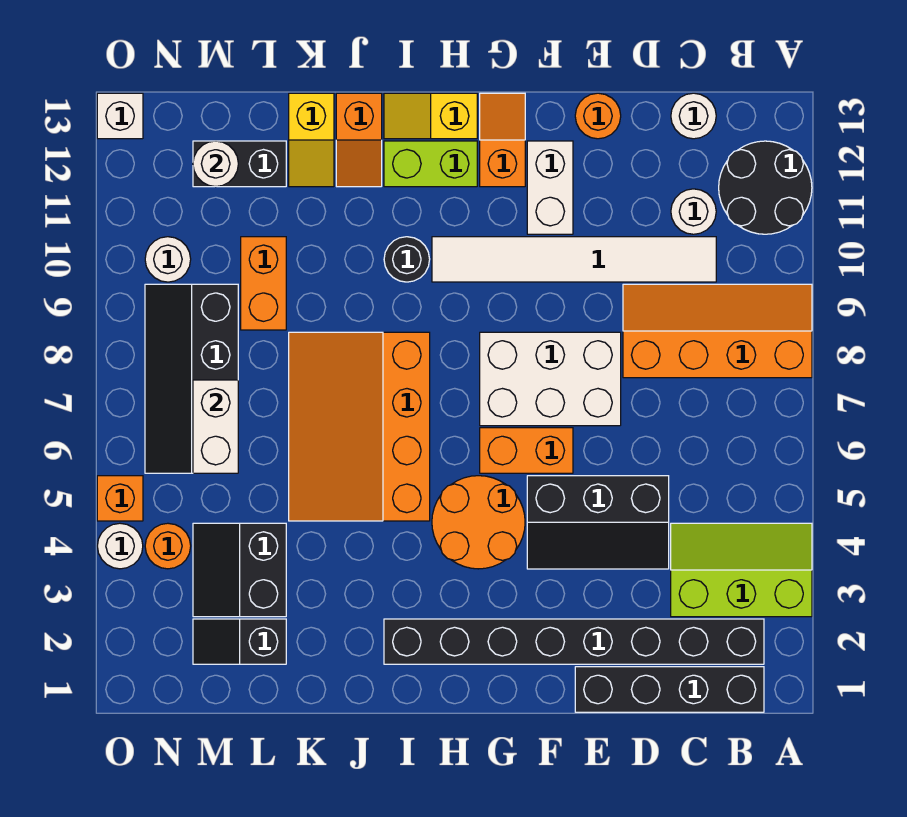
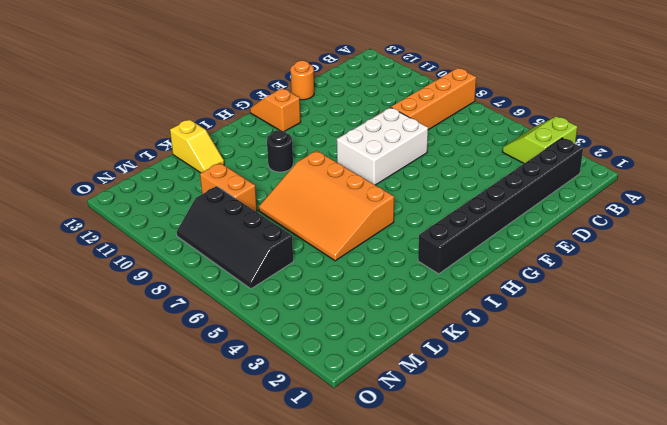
lime slope A3:B4 level 1 top 3 -> lime slope A3:C4 level 1 top 3
none -> black round brick A11:B12 level 1
none -> black brick B1:E1 level 1
none -> white tile C10:H10 level 1
none -> white round brick C11 level 1

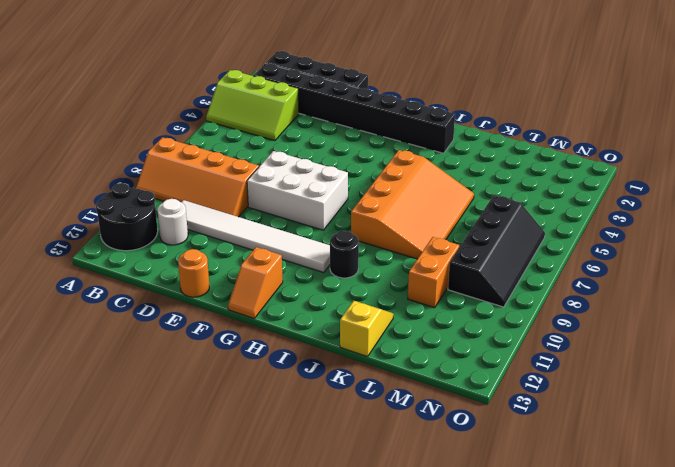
none -> white round brick C13 level 1
none -> black slope D4:F5 level 1 top 5
none -> orange brick F6:G6 level 1
none -> white brick F11:F12 level 1

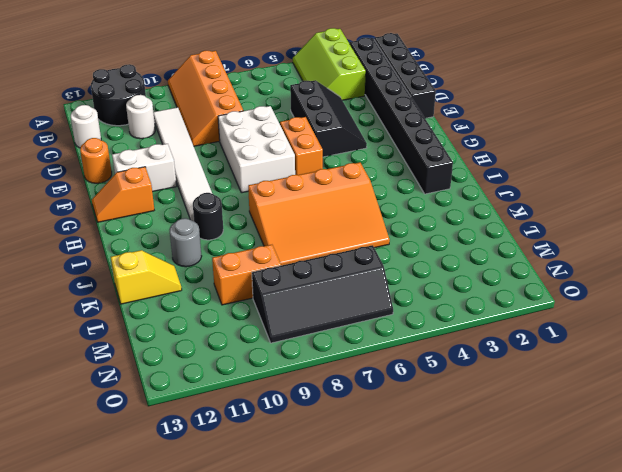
grey round brick J11 level 1 -> none
none -> orange round brick G4:H5 level 1
none -> lime brick H12:I12 level 1
none -> yellow slope H13:I13 level 1 top H
none -> orange slope J12:J13 level 1 top 13

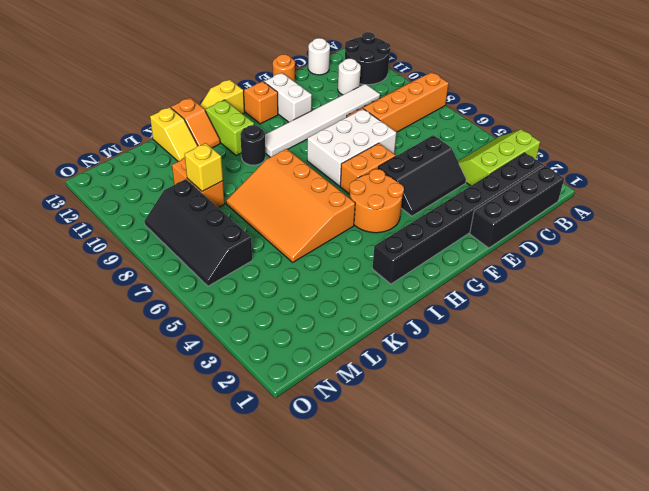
lime brick I11:I12 level 1 -> lime brick H12:I12 level 1
yellow brick L9 level 2 -> none
none -> black slope L2:M2 level 1 top L
none -> black slope L3:M4 level 1 top L
none -> black brick L12:M12 level 1
none -> orange round brick N4 level 1

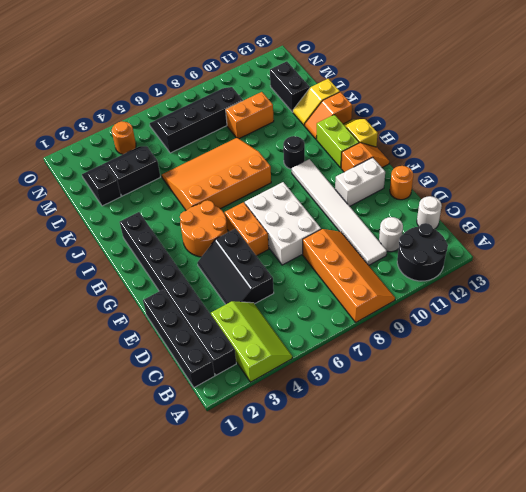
none -> white round brick N10 level 1
none -> white round brick O4 level 1
none -> orange brick O5 level 1
none -> white brick O13 level 1

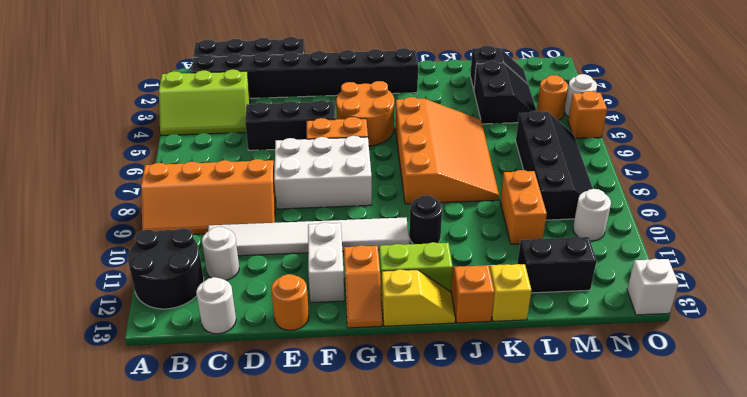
none -> white brick M6:M7 level 2
none -> white round brick M12 level 2

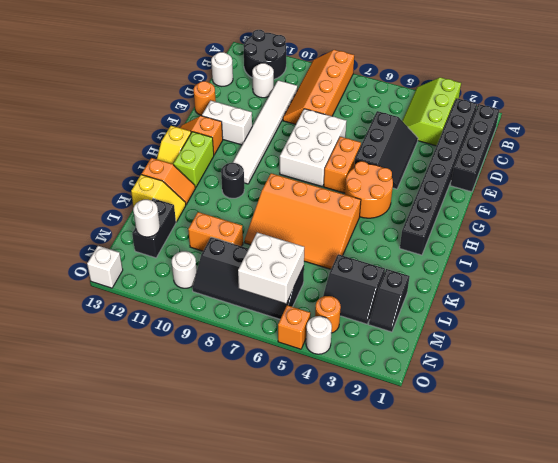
white brick M6:N7 level 2 -> white brick M6:M7 level 2

